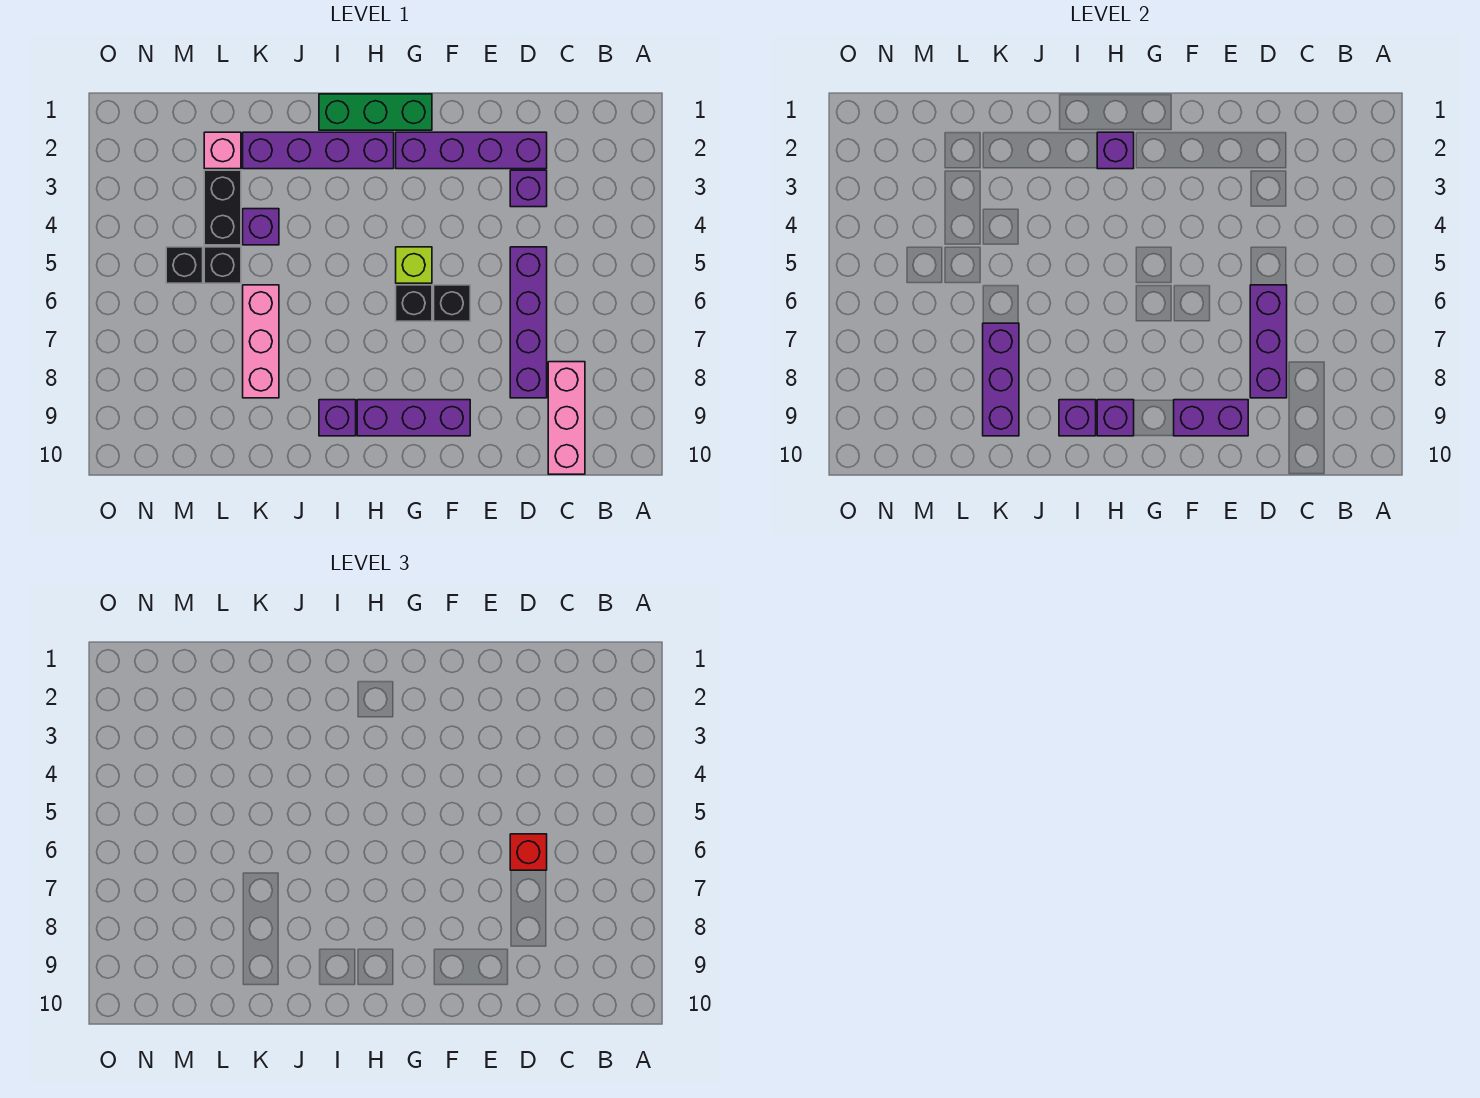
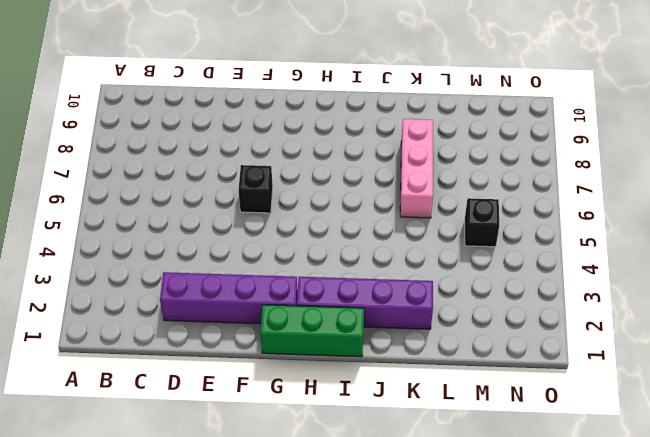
none -> pink brick C8:C10 level 1
none -> purple brick D3 level 1
none -> purple brick D5:D8 level 1

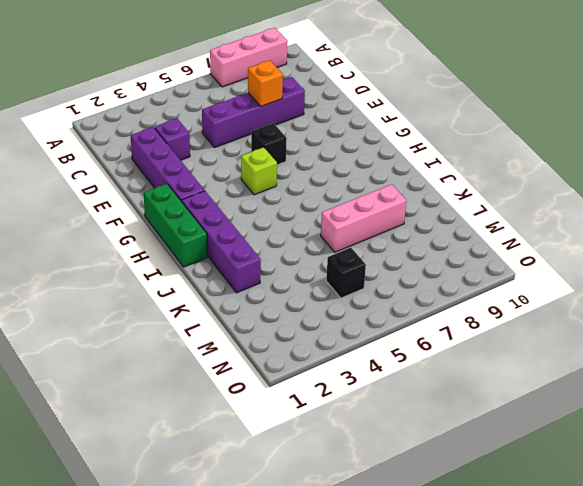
pink brick A7:A9 level 1 -> pink brick C8:C10 level 1
orange brick D7 level 2 -> purple brick D6:D8 level 2
none -> purple brick F9:H9 level 1
none -> black brick G6 level 1
none -> purple brick I9 level 1

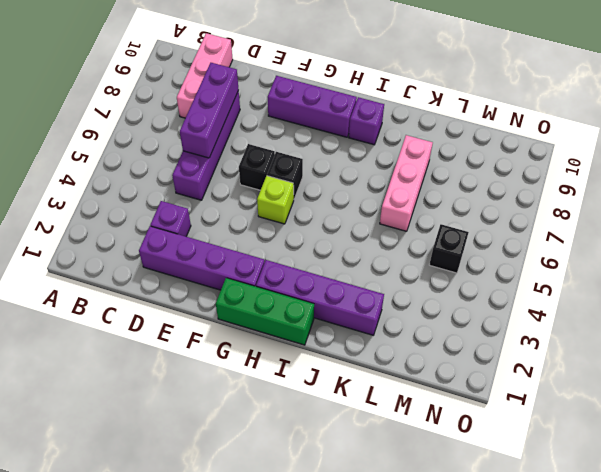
none -> purple brick K4 level 1
none -> pink brick L2 level 1
none -> black brick L3:L4 level 1

